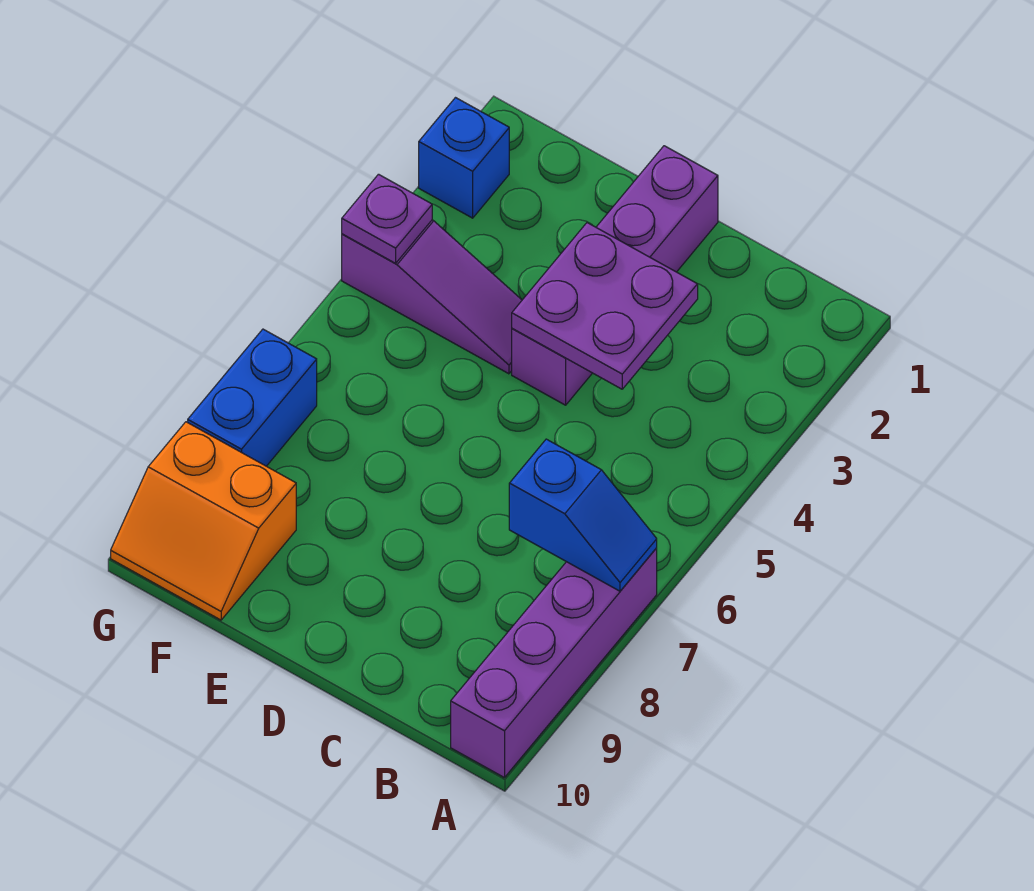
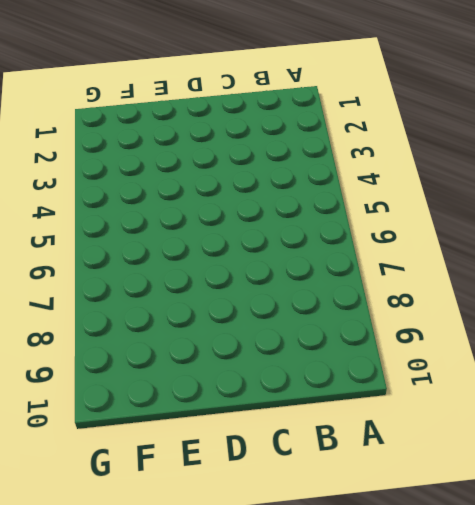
none -> purple brick A7:A10 level 1
none -> purple brick D1:D4 level 1

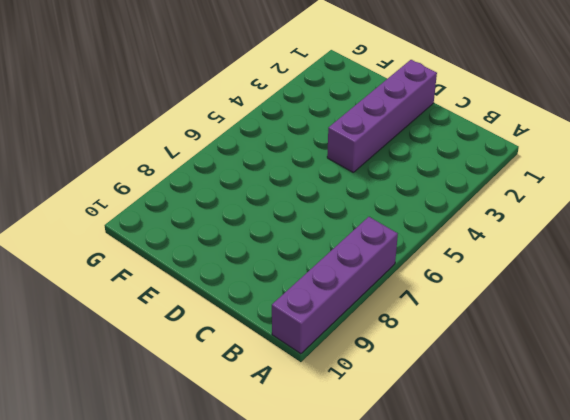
none -> purple slope E4:G4 level 1 top G
none -> orange slope F9:G10 level 1 top 9

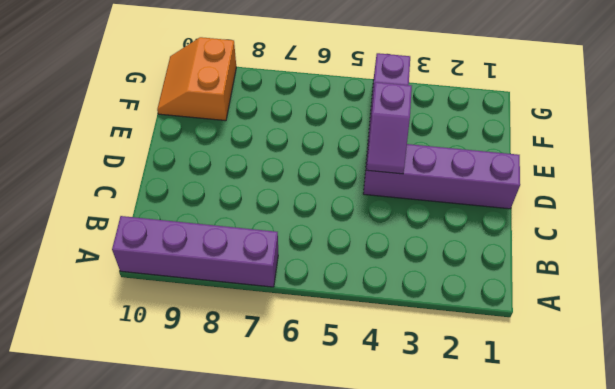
purple slope D4:E4 level 2 top E -> purple plate C3:D4 level 2
none -> blue brick G2 level 1
none -> blue brick G7:G8 level 1

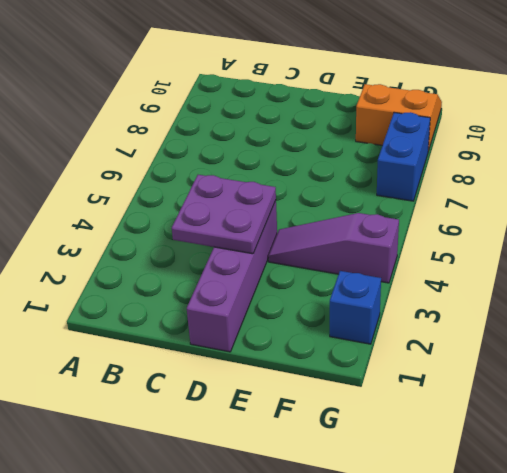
none -> purple brick A7:A10 level 1
none -> blue slope A7:B7 level 2 top B

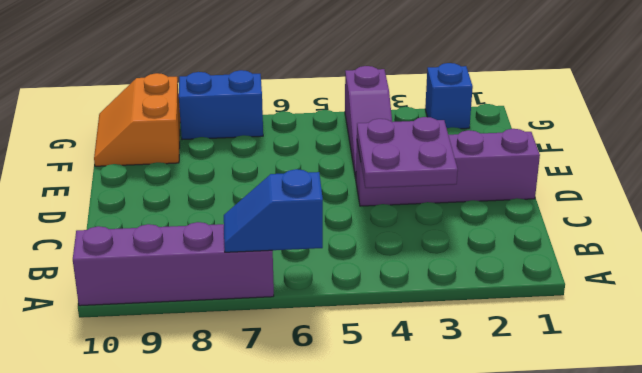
blue slope A6:A7 level 2 top 6 -> blue slope A7:B7 level 2 top B
none -> purple plate G4 level 2

